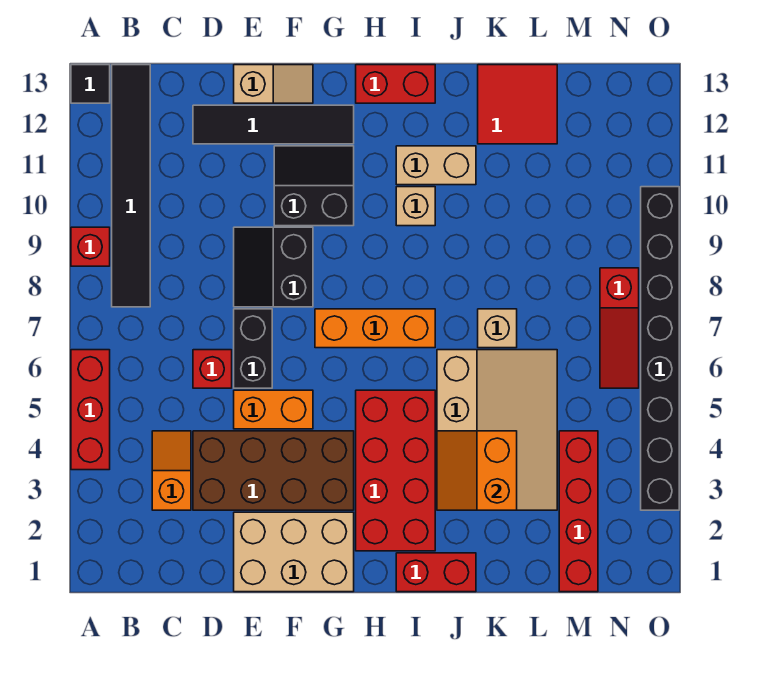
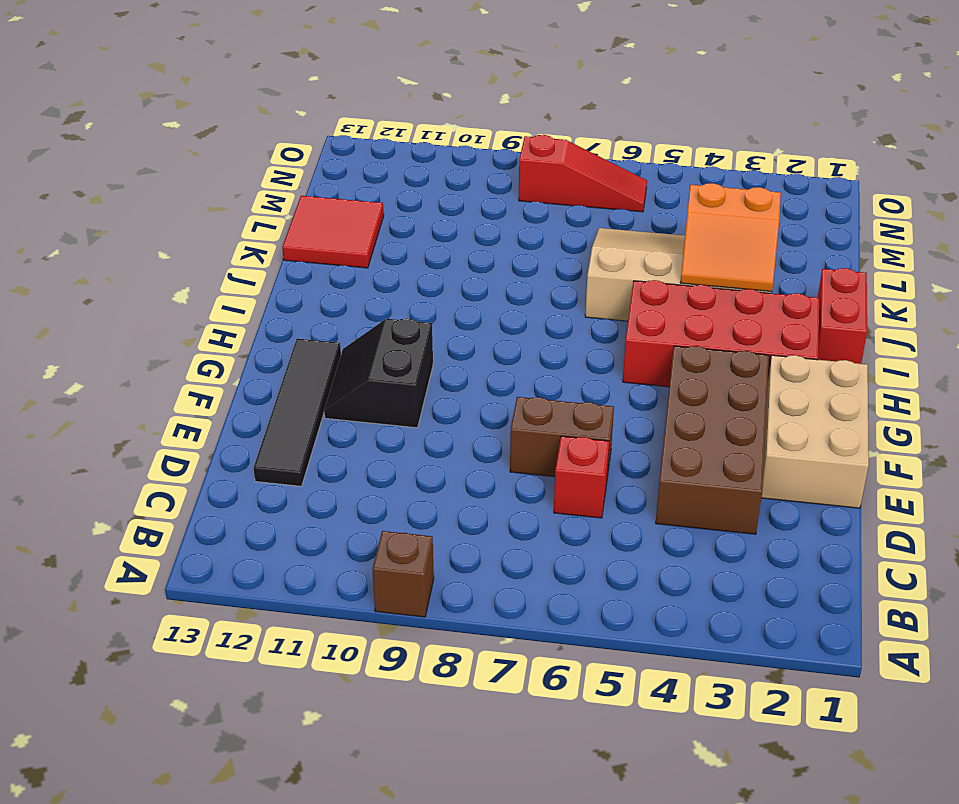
brown brick A9 level 1 -> red brick A9 level 1
brown brick E6:E7 level 1 -> black brick E6:E7 level 1
none -> red brick A4:A6 level 1
none -> black tile A13 level 1
none -> black tile B8:B13 level 1

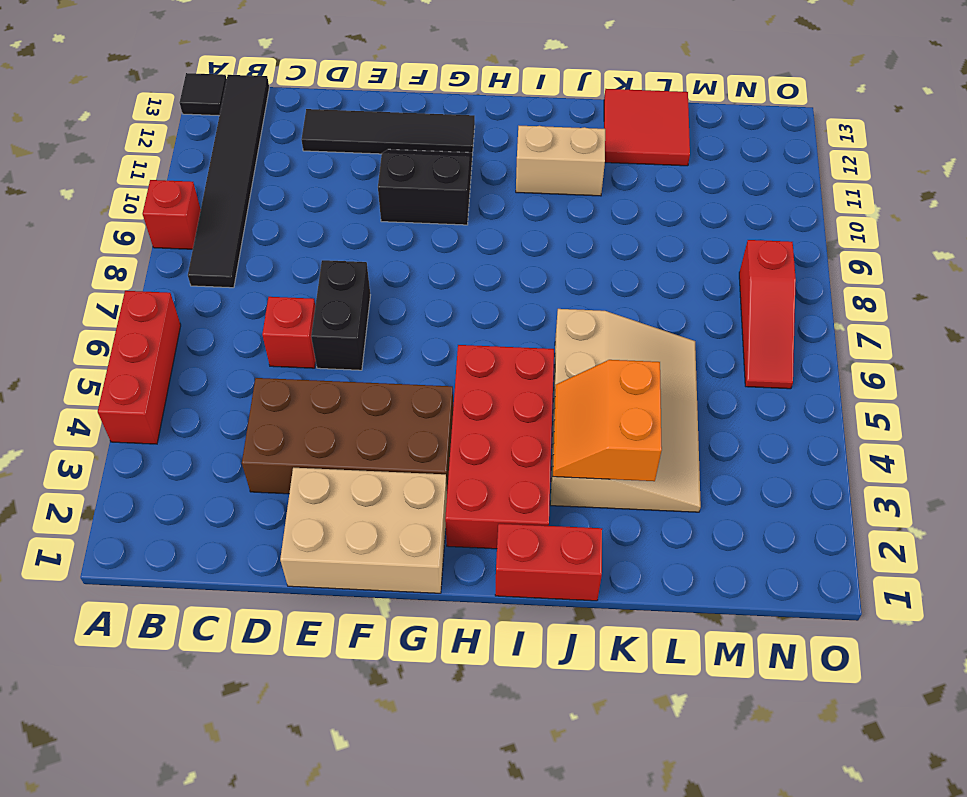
none -> orange slope C3:C4 level 1 top 3
none -> orange brick E5:F5 level 1
none -> black slope E8:F9 level 1 top F

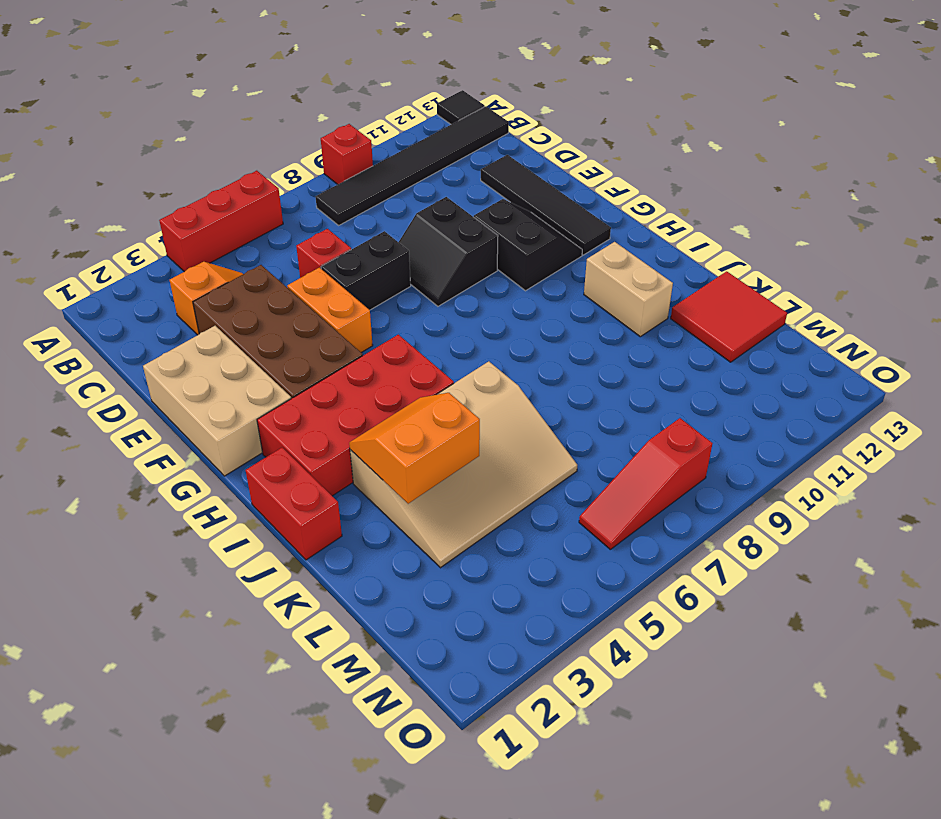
black slope E8:F9 level 1 top 9 -> black slope E8:F9 level 1 top F
none -> tan slope E13:F13 level 1 top E
none -> orange brick G7:I7 level 1
none -> red brick H13:I13 level 1

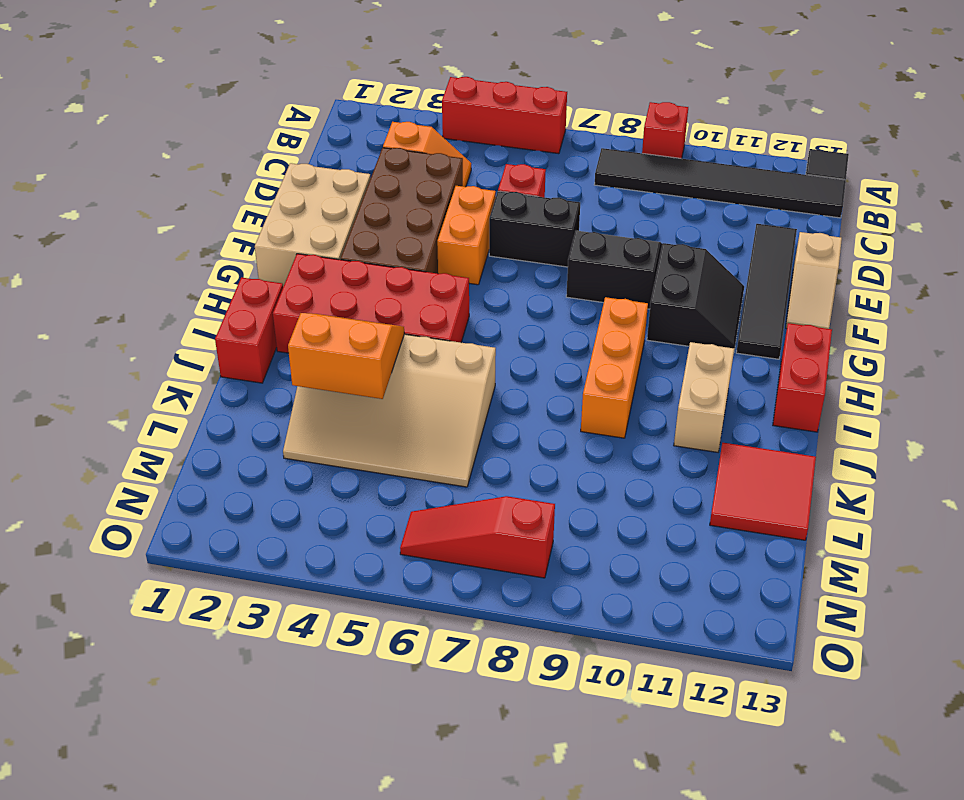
orange brick H9:J9 level 1 -> orange brick G7:I7 level 1
none -> tan brick I10 level 1
none -> tan brick K7 level 1
none -> red brick M1:M4 level 1

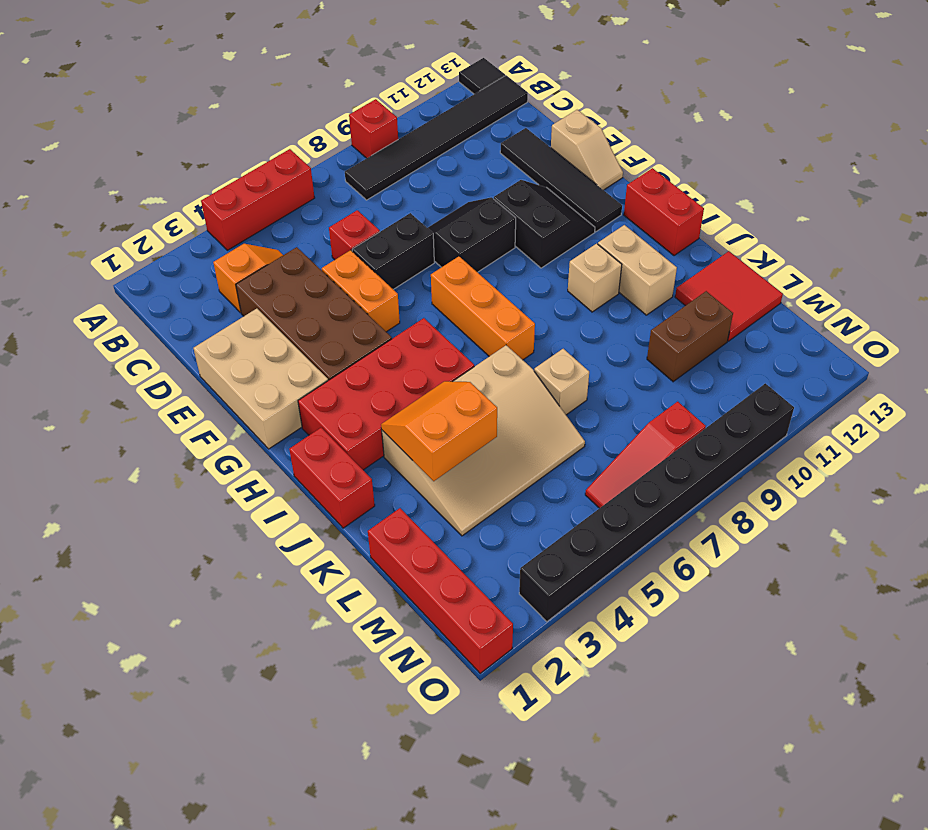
red brick L1:O1 level 1 -> red brick M1:M4 level 1
brown brick L10:L11 level 1 -> none

